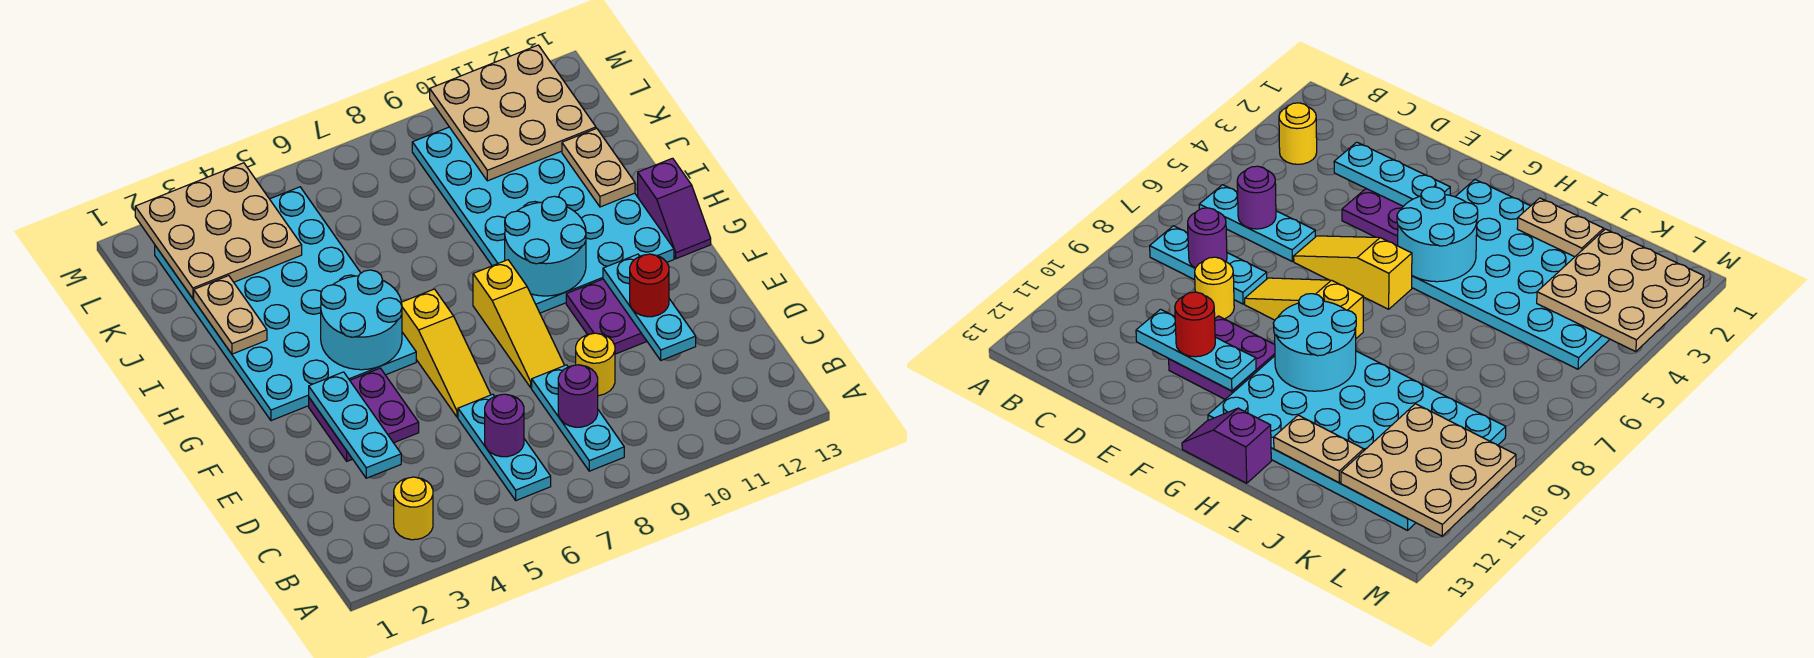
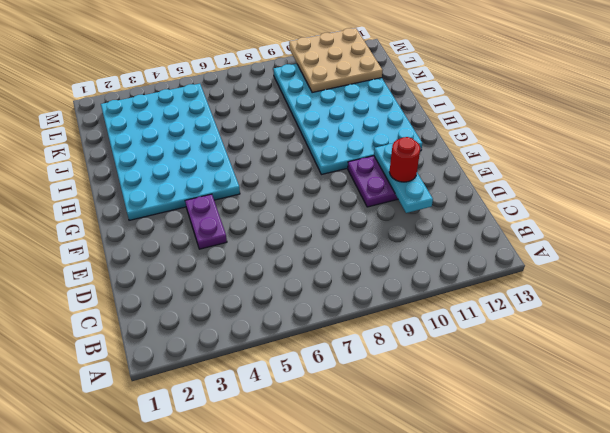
purple plate E4:F4 level 1 -> purple plate E3:F4 level 1
none -> yellow round brick B3 level 1
none -> cyan plate B6:D6 level 1
none -> cyan plate B8:D8 level 1

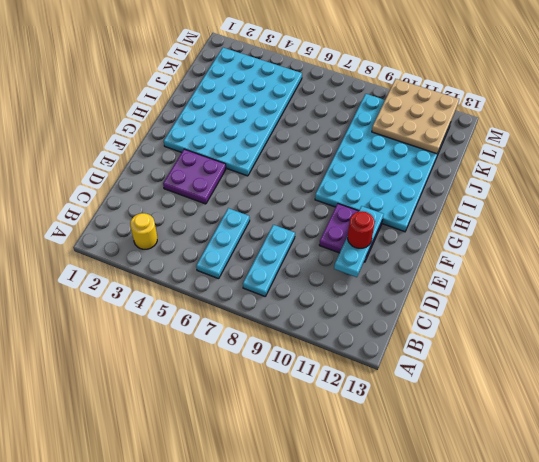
none -> yellow round brick D9 level 1
none -> yellow slope E6:G6 level 1 top G
none -> yellow slope E8:G8 level 1 top G

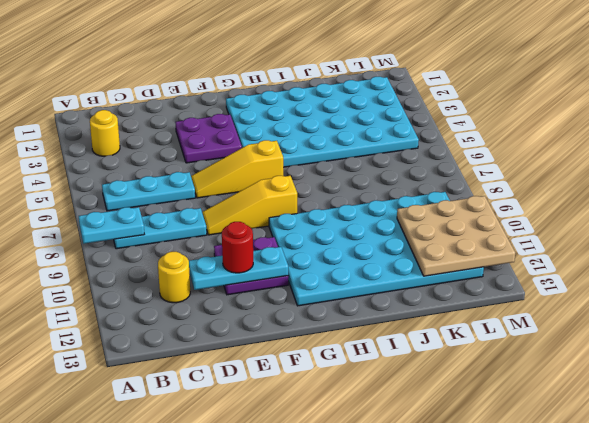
cyan plate A8:B8 level 2 -> none
yellow round brick C11 level 1 -> yellow round brick D9 level 1
none -> purple slope G13:H13 level 1 top H
none -> purple round brick C6 level 2
none -> purple round brick C8 level 2

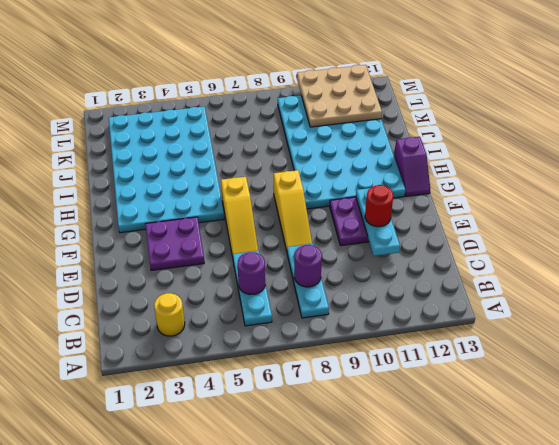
none -> yellow round brick D9 level 1
none -> cyan plate D3:F3 level 2
none -> cyan round brick G4:H5 level 2

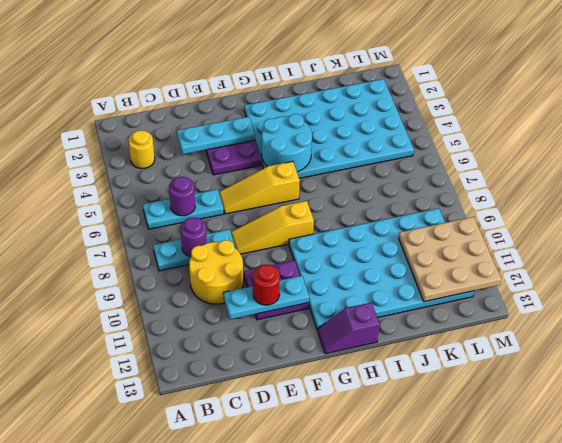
yellow round brick C9:D10 level 1 -> yellow round brick D9 level 1
none -> cyan round brick G9:H10 level 2
none -> tan plate I2:J2 level 2
none -> tan plate I12:J12 level 2

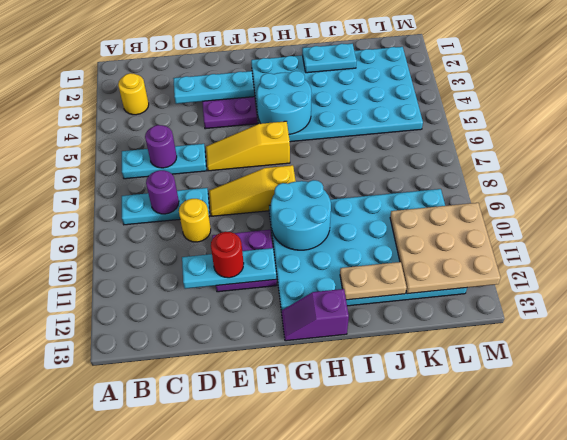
cyan plate I2:J2 level 2 -> tan plate I2:J2 level 2
none -> tan plate K2:M4 level 2

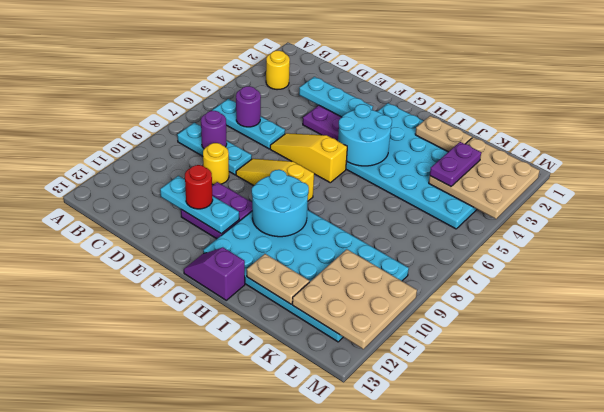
purple plate K3:K4 level 3 -> none

